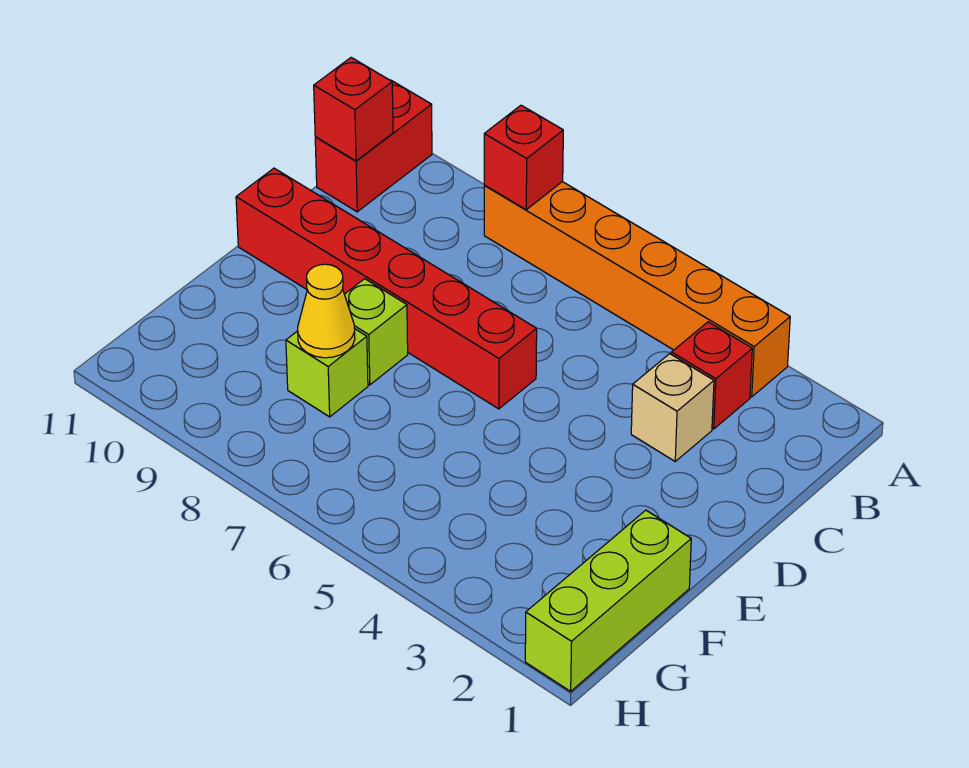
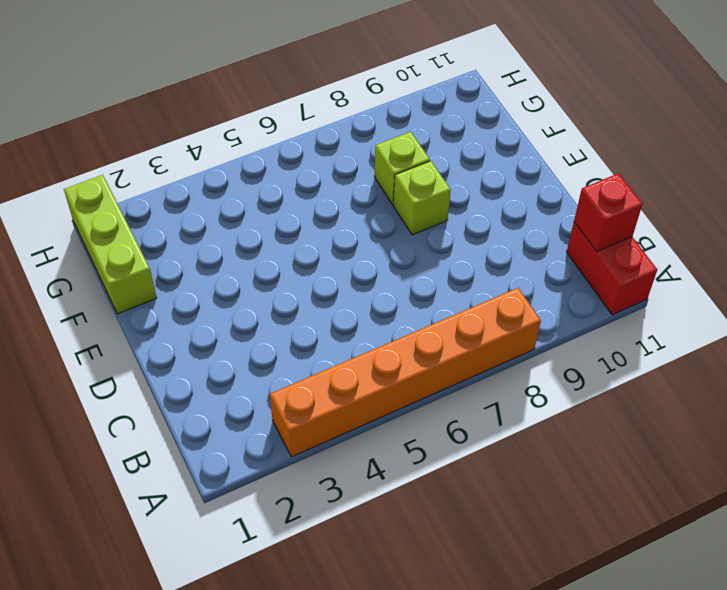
none -> red brick B3 level 1
none -> tan brick C3 level 1

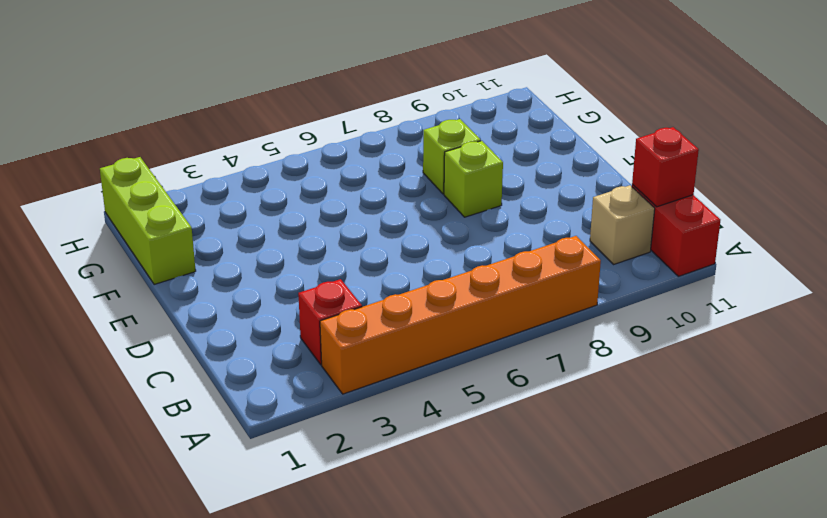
tan brick B10 level 1 -> tan brick C3 level 1
none -> red brick D6:D11 level 1
none -> red brick A8 level 2

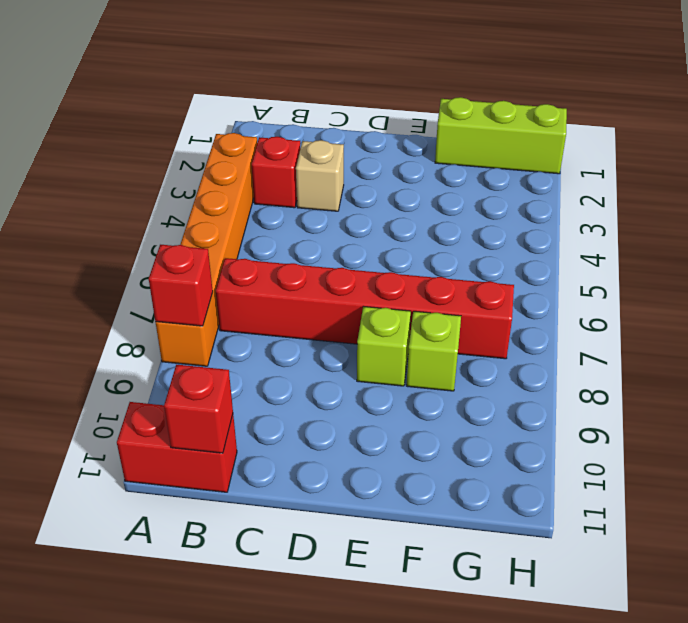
red brick B7:G7 level 1 -> red brick D6:D11 level 1
none -> yellow cone F8 level 2

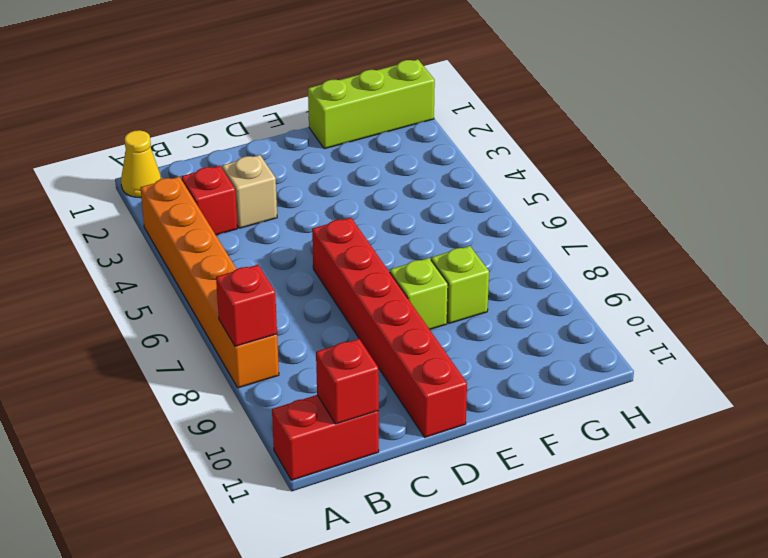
yellow cone A1 level 1 -> yellow cone F8 level 2

